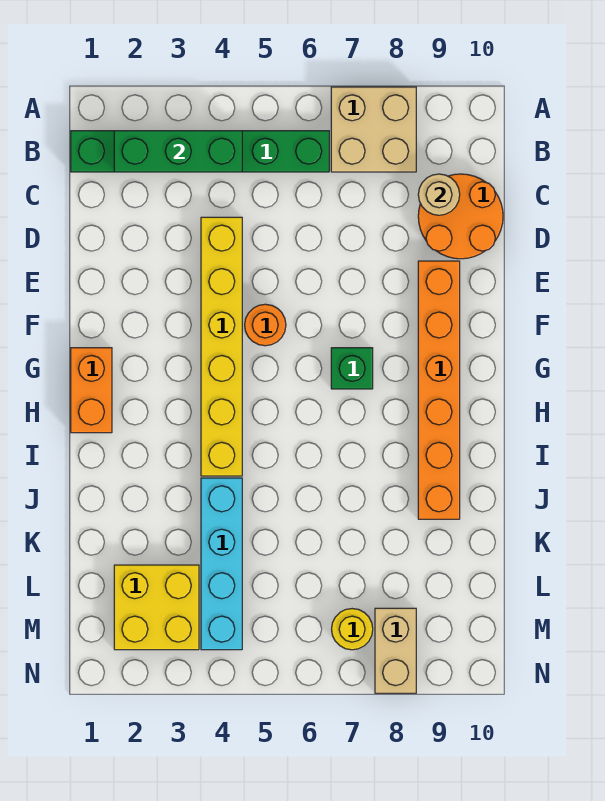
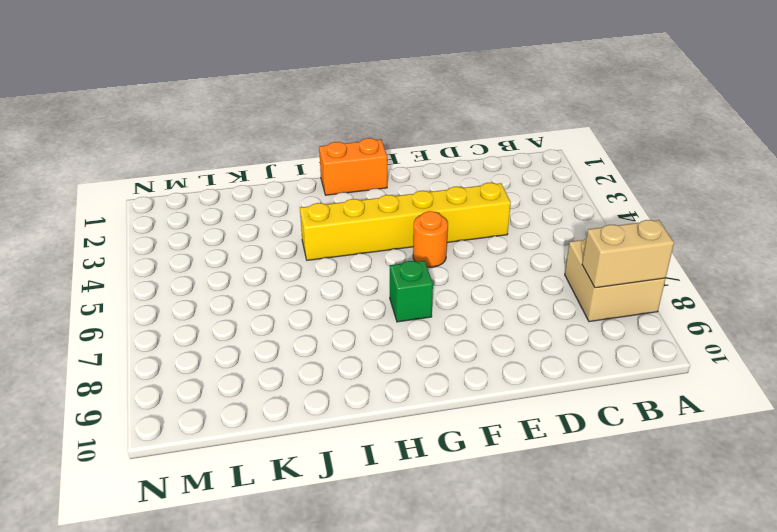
tan brick A8:B8 level 2 -> tan brick M8:N8 level 1
none -> green brick B1:B6 level 1
none -> orange round brick C9:D10 level 1
none -> orange brick E9:J9 level 1

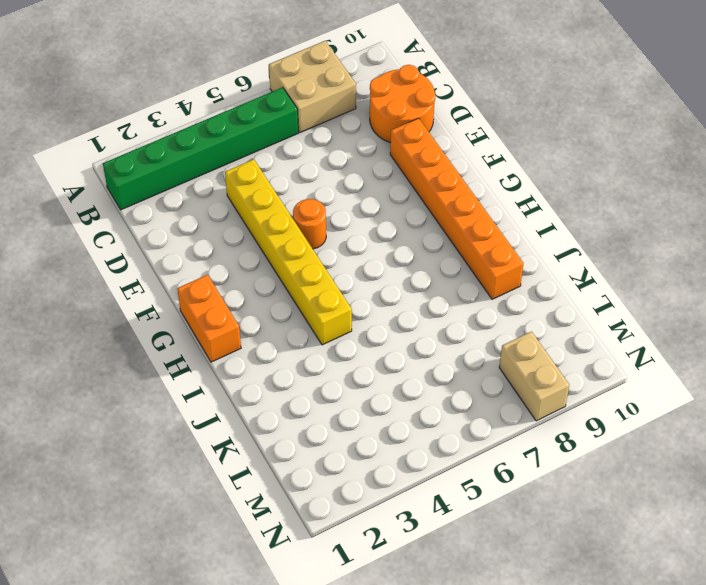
none -> green brick G7 level 1
none -> cyan brick J4:M4 level 1
none -> yellow brick L2:M3 level 1

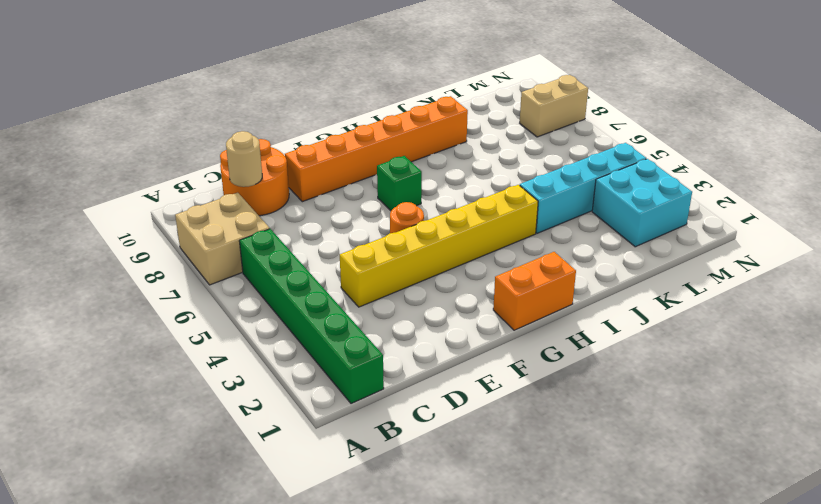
cyan brick L2:M3 level 1 -> yellow brick L2:M3 level 1
none -> yellow round brick M7 level 1
none -> green brick B2:B4 level 2

